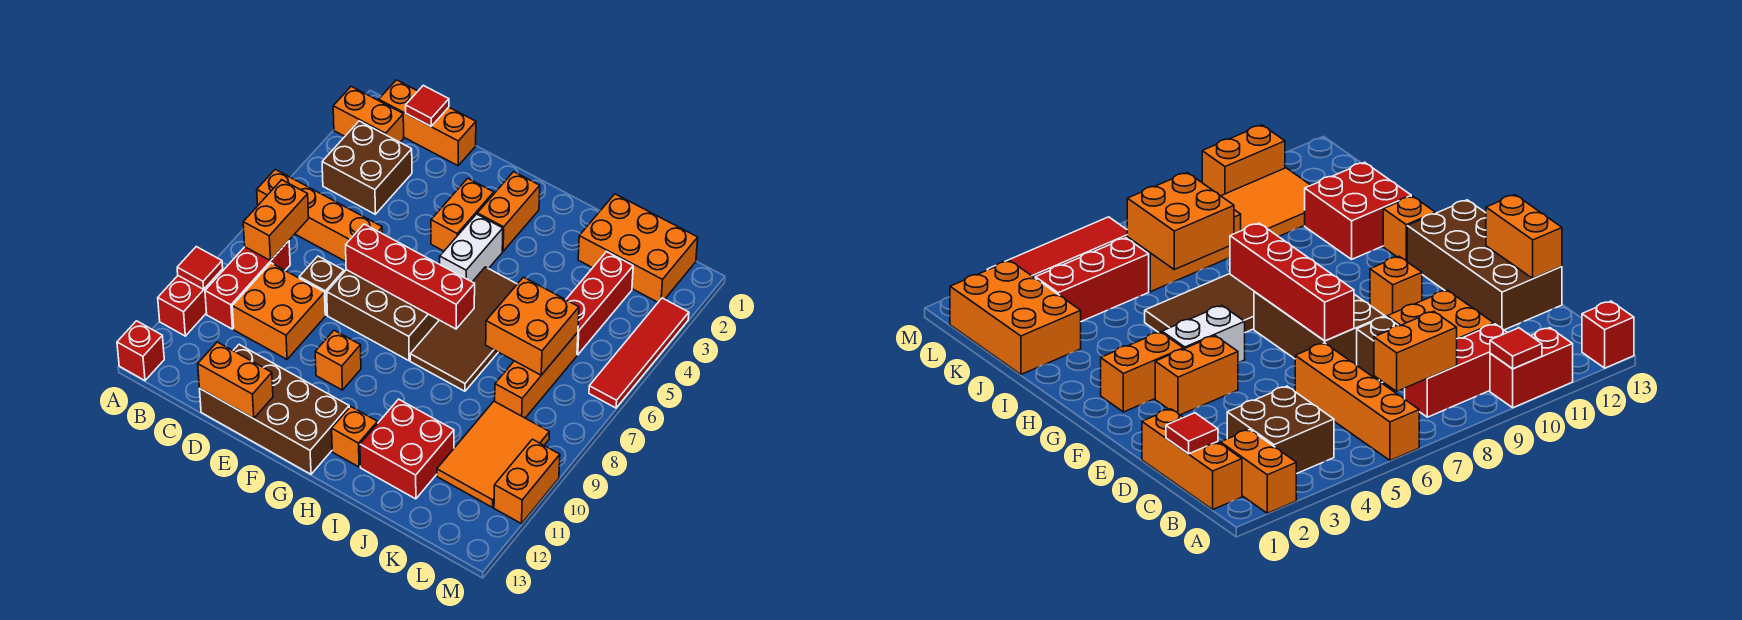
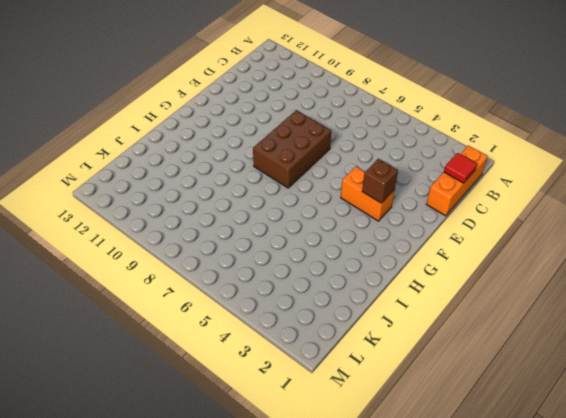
brown brick F3 level 2 -> brown brick D8 level 1
none -> orange brick A2:B2 level 1
none -> orange brick A6:D6 level 1
none -> red brick A10:A11 level 1
none -> red brick A13 level 1

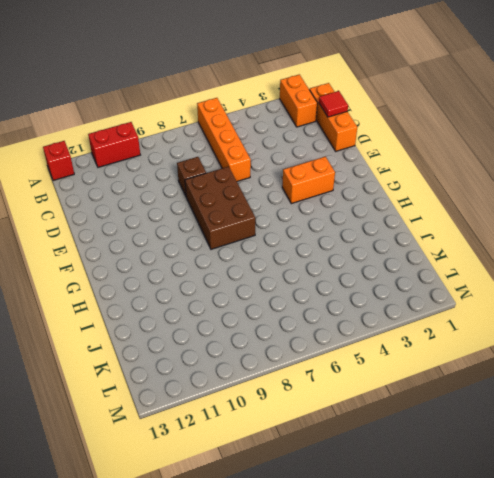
none -> brown brick B3:C4 level 1
none -> red brick B8:B10 level 1
none -> orange brick C9:D10 level 1
none -> brown brick D12:G13 level 1

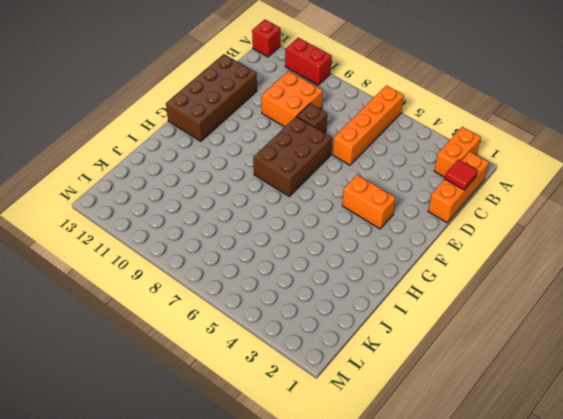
none -> brown brick B3:C4 level 1
none -> red brick B8:B10 level 1
none -> orange brick F10 level 1
none -> orange brick G2:G3 level 1

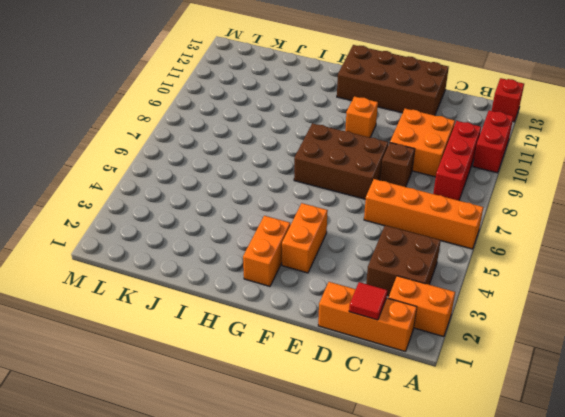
none -> white brick G4:G5 level 1
none -> brown tile H5:I8 level 1
none -> orange brick H12 level 1
none -> red brick I11:J12 level 1

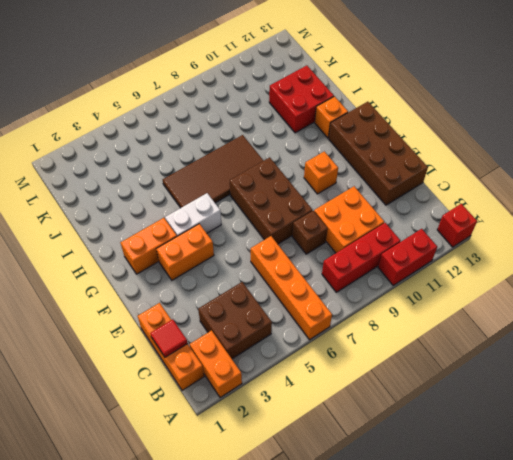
none -> orange brick J1:L2 level 1
none -> red brick K3:K5 level 1
none -> orange brick K6:K8 level 1
none -> orange tile K9:L11 level 1

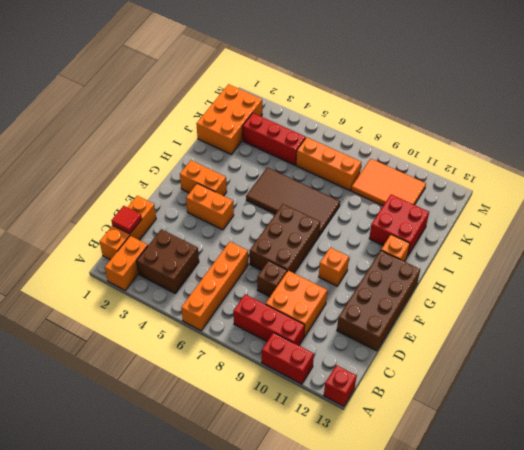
none -> white brick G4:G5 level 1
none -> red tile M3:M6 level 1
none -> orange brick M10:M11 level 1
none -> red tile A10 level 2

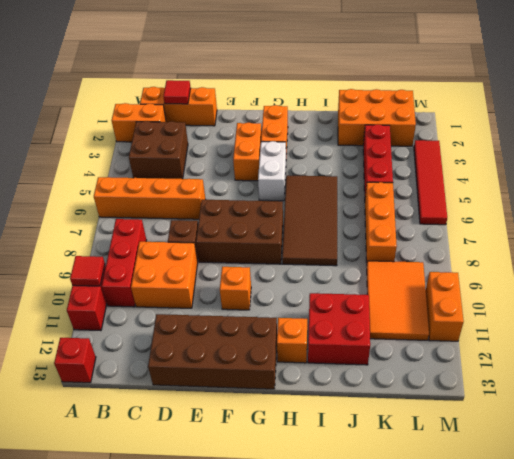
none -> orange brick B7:B8 level 2
none -> orange brick D13:E13 level 2
none -> red brick E7:H7 level 2
none -> orange brick J6:K7 level 2

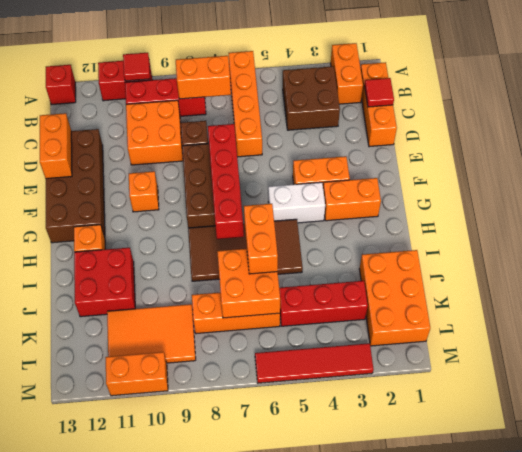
orange brick I6:J6 level 3 -> none

